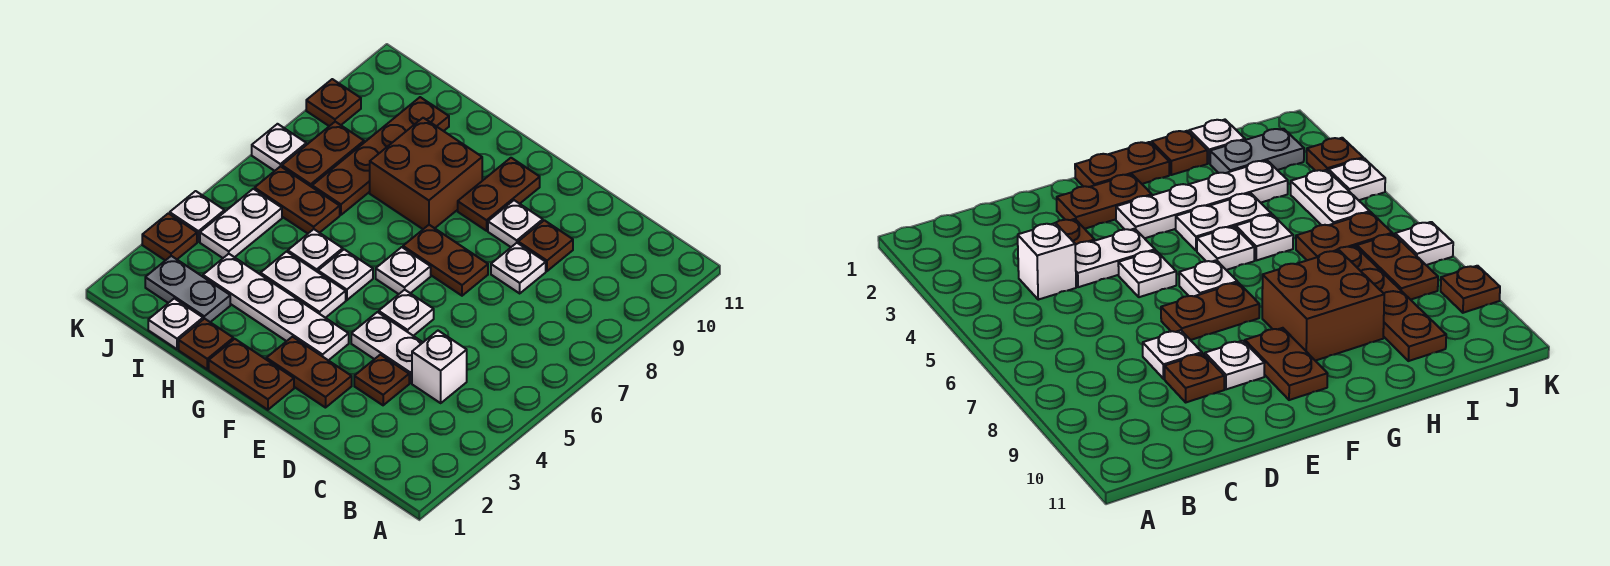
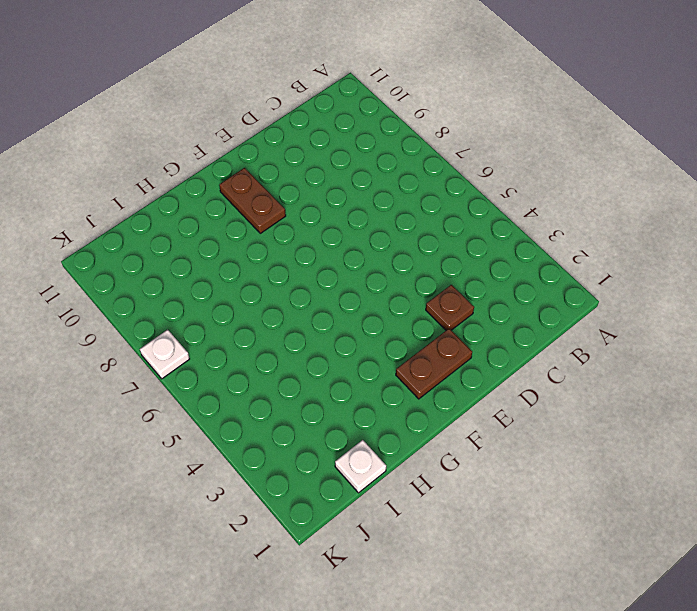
none -> white brick C4 level 1
none -> white plate D4:E4 level 1
none -> white plate D8 level 1

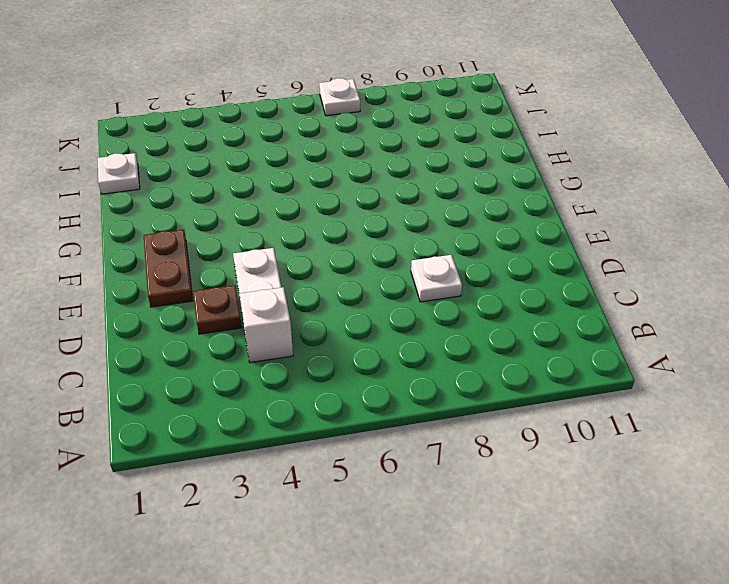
none -> brown plate D9 level 1
none -> white plate E5 level 1
none -> brown plate E7:F7 level 1

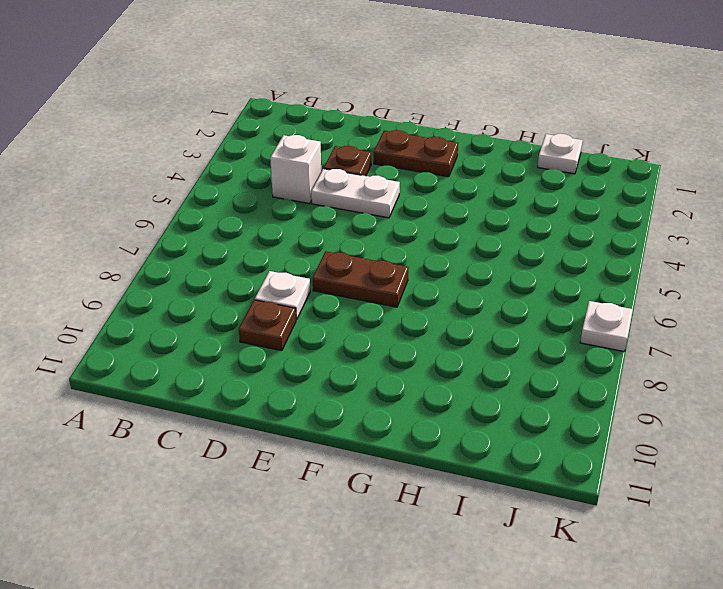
none -> white plate E5 level 1
none -> white plate E9 level 1
none -> brown plate F1:G1 level 1

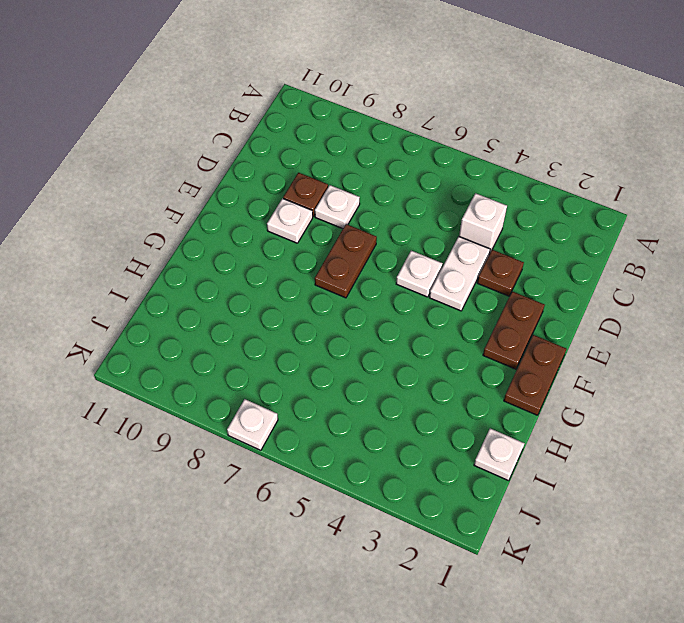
none -> white plate F3:I3 level 1
none -> white plate F6 level 1
none -> brown plate F9:F10 level 1

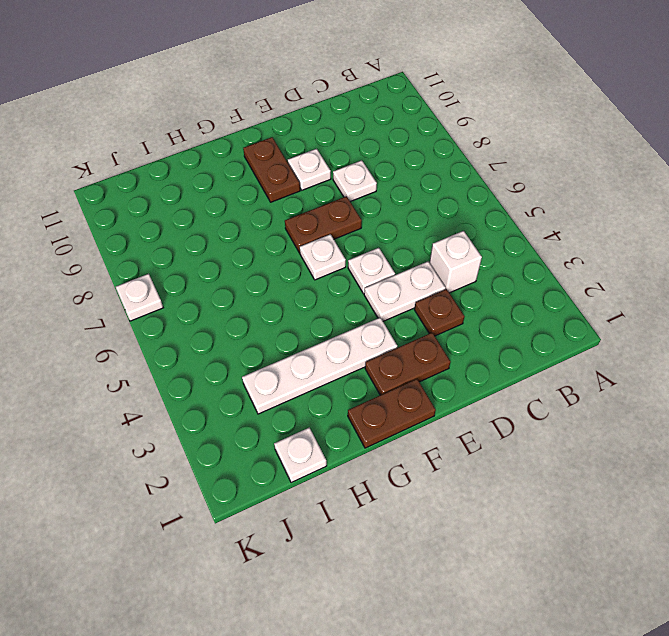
none -> brown plate D9 level 1
none -> white plate G4:H4 level 1
none -> white plate G5 level 1

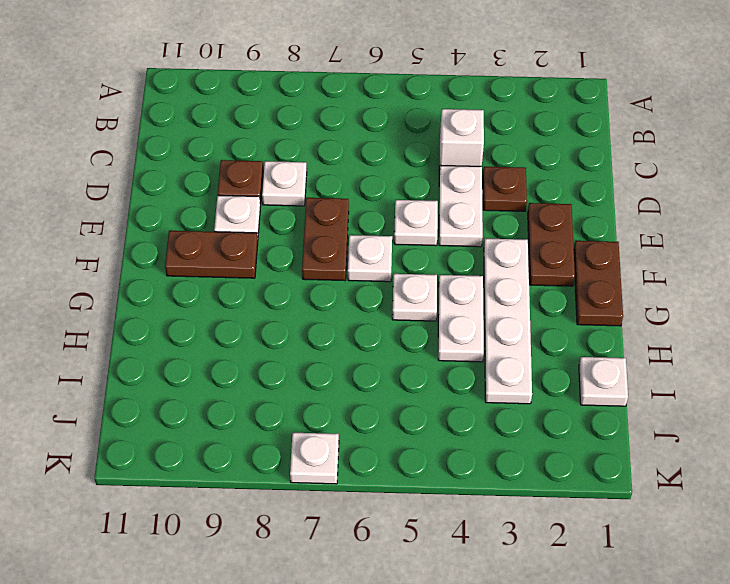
none -> brown brick G8:H9 level 1
none -> brown plate H1 level 1
none -> white plate H5 level 1

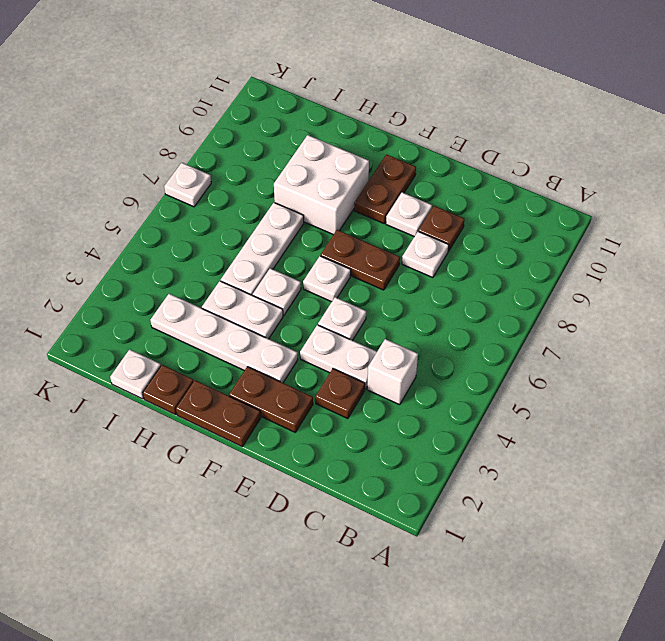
white brick G8:H9 level 1 -> brown brick G8:H9 level 1
white plate H5:H7 level 1 -> white plate H5 level 1
none -> grey plate I2:J2 level 1
none -> brown plate I6:J6 level 1
none -> brown plate I7:I10 level 1

